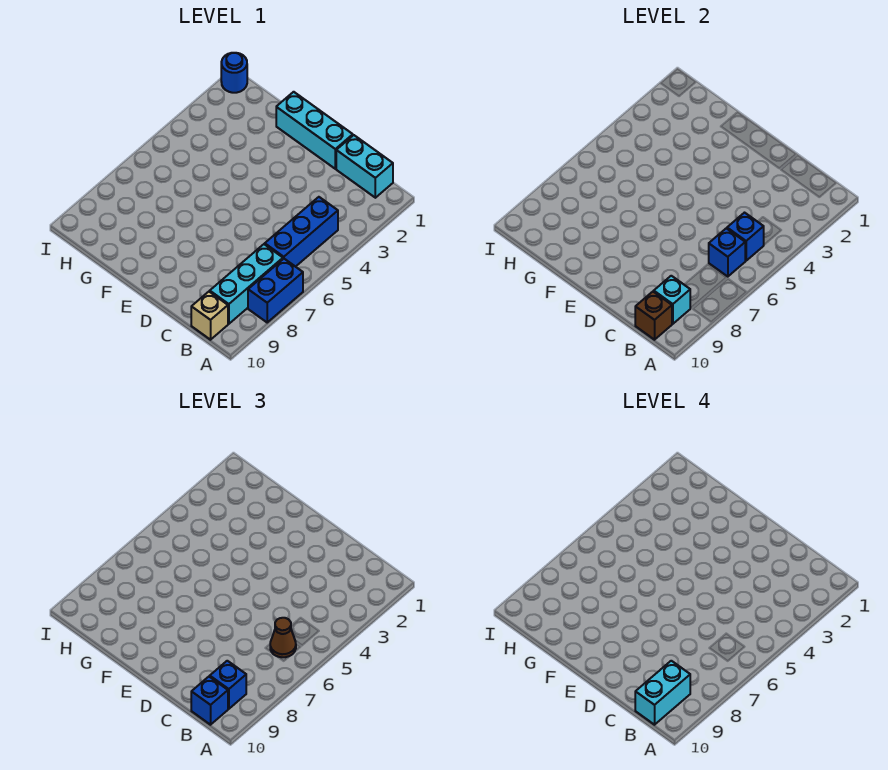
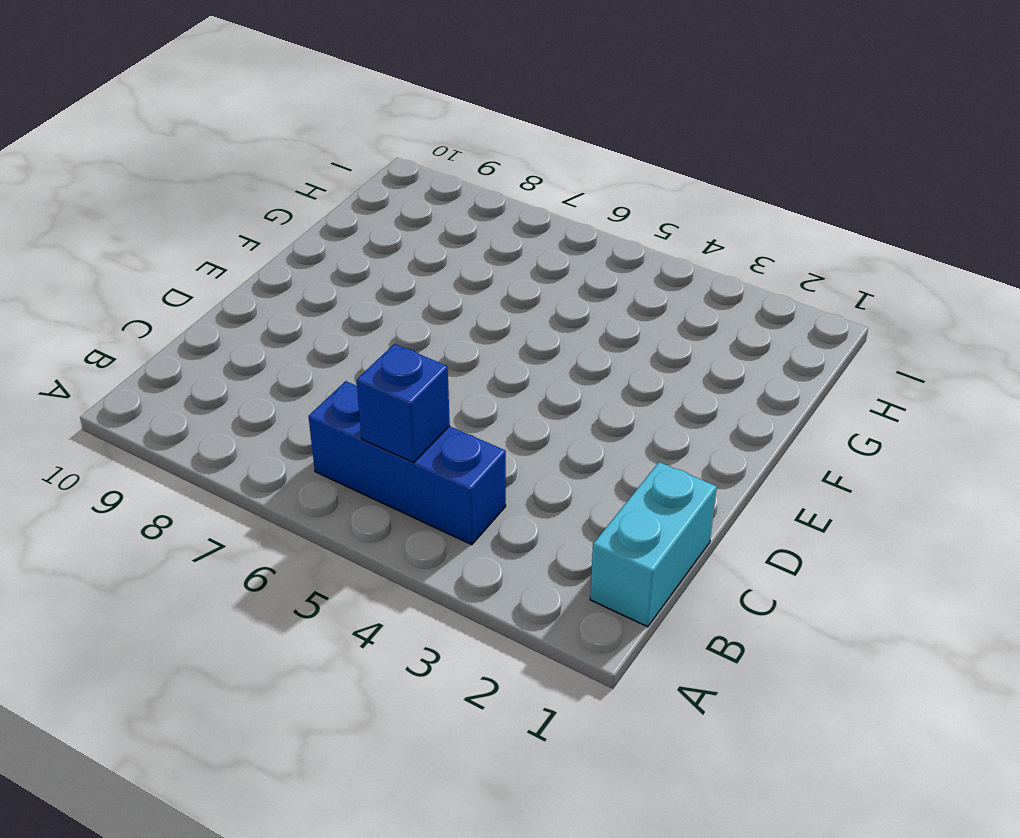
none -> blue brick A7:A8 level 1
none -> cyan brick B7:B9 level 1
none -> tan brick B10 level 1

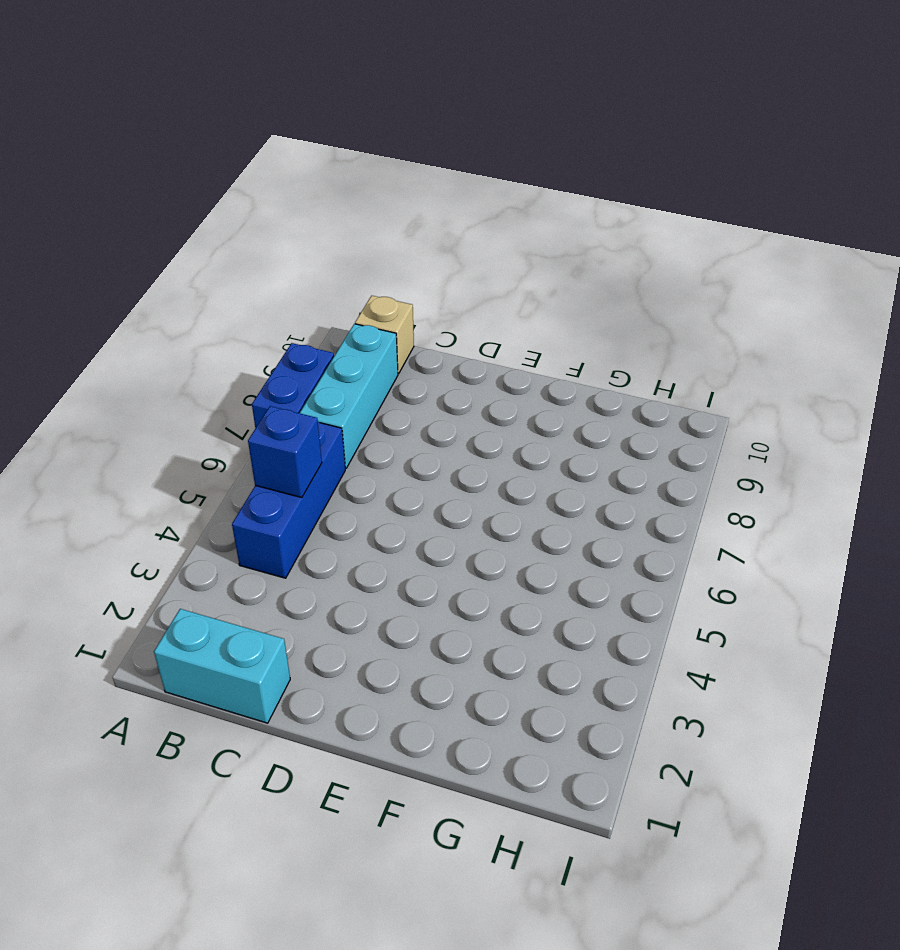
none -> cyan brick D1:F1 level 1
none -> blue round brick I1 level 1
none -> blue brick B6 level 2

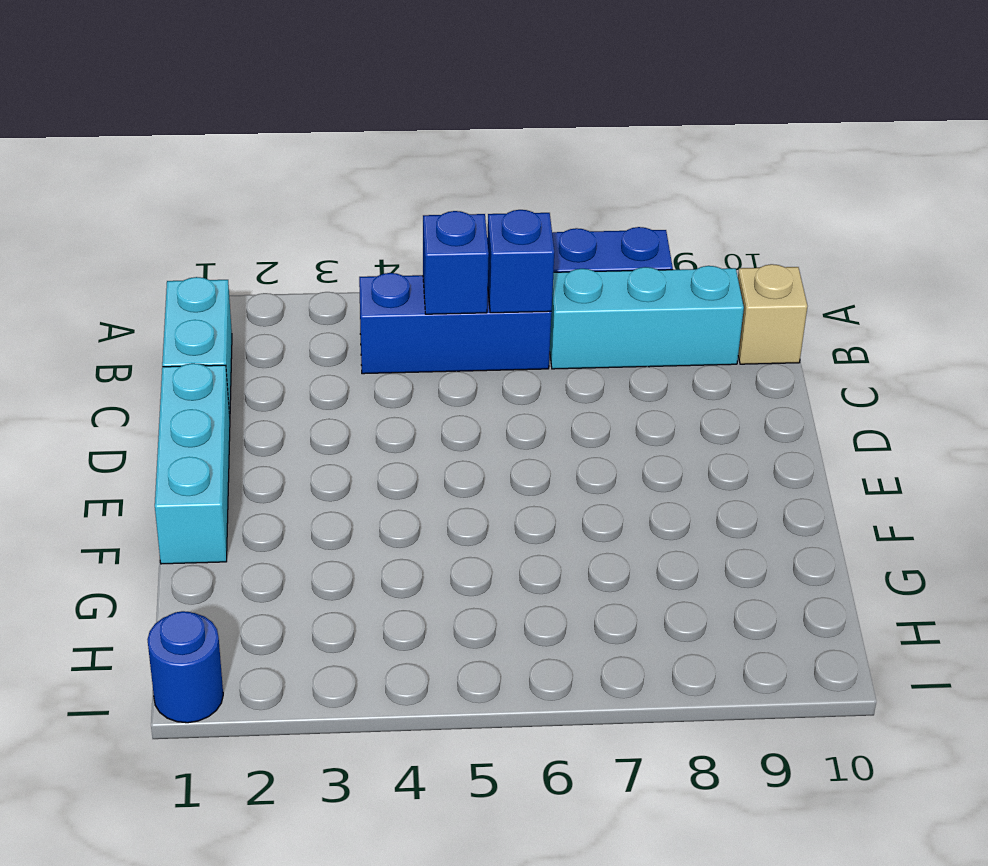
none -> cyan brick B9 level 2
none -> brown brick B10 level 2
none -> brown cone B6 level 3

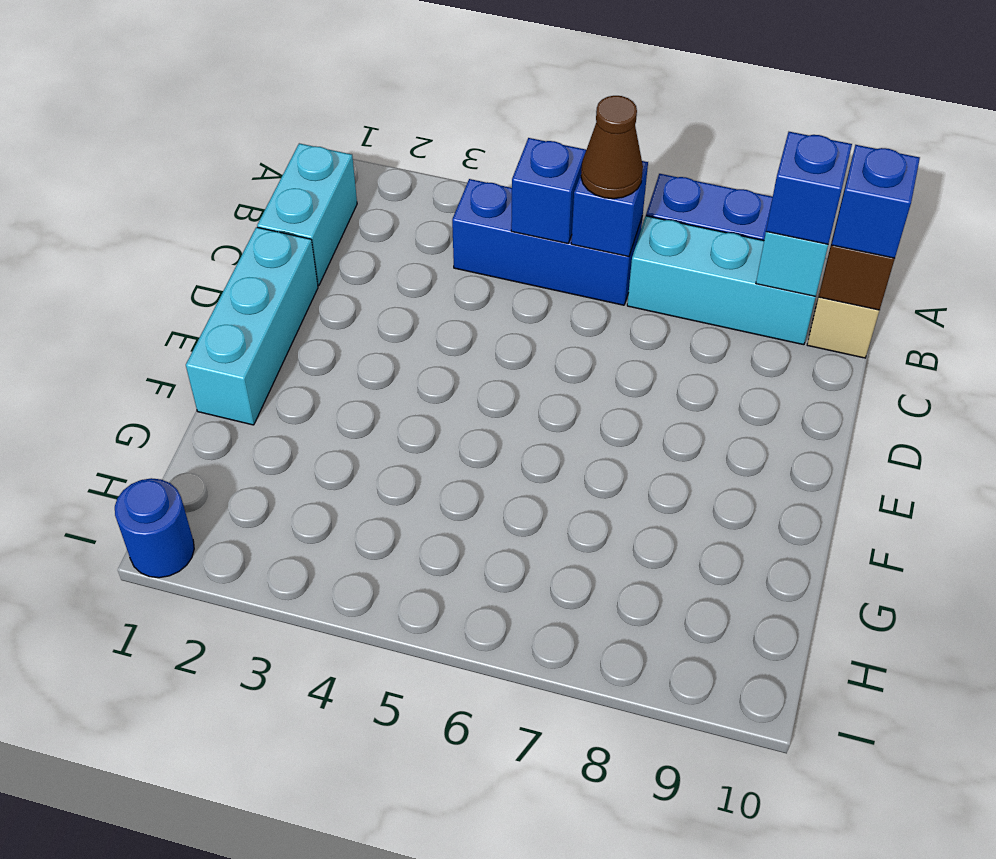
none -> cyan brick B9:B10 level 4

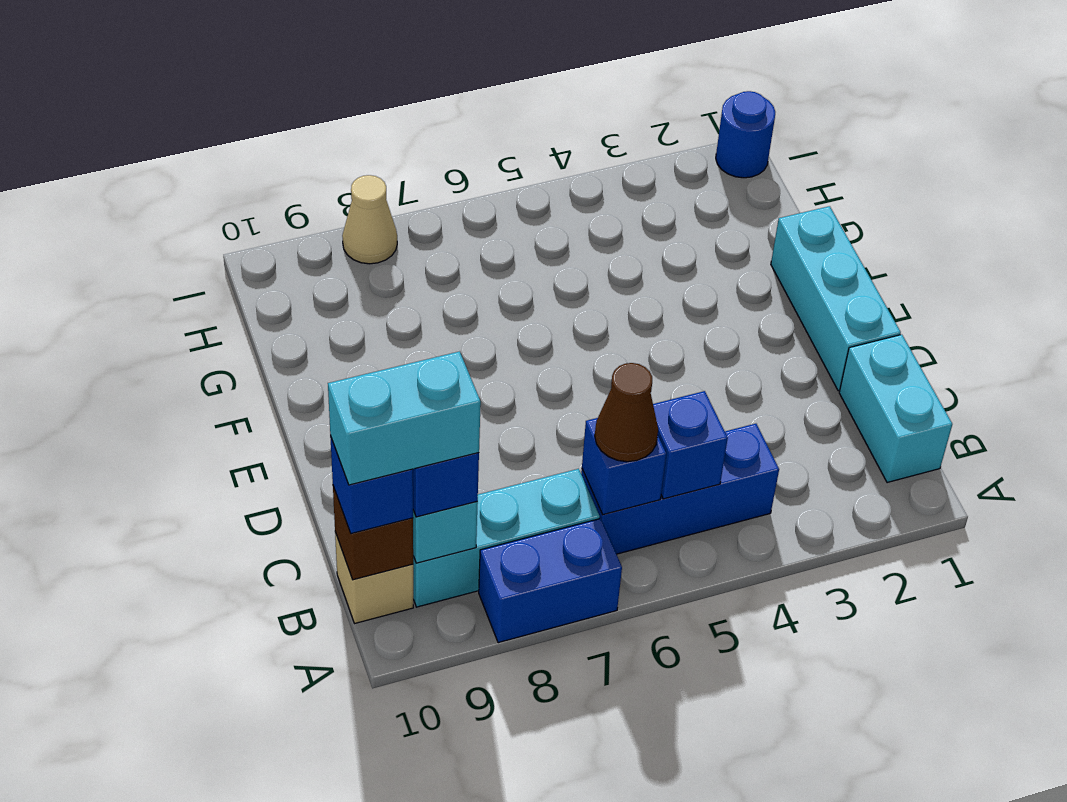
tan cone I8 level 1 -> none

